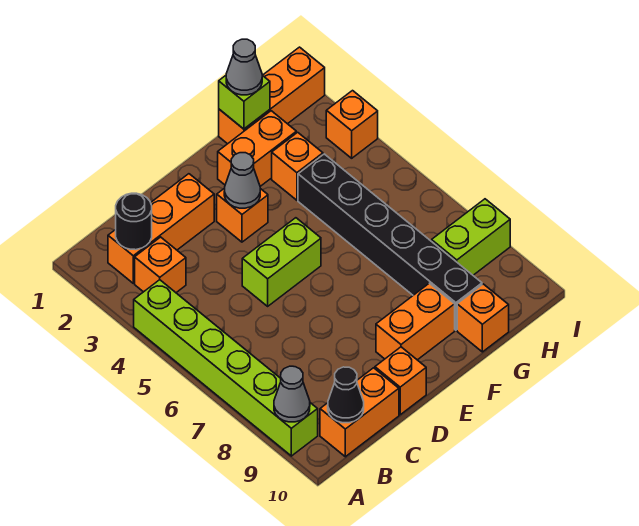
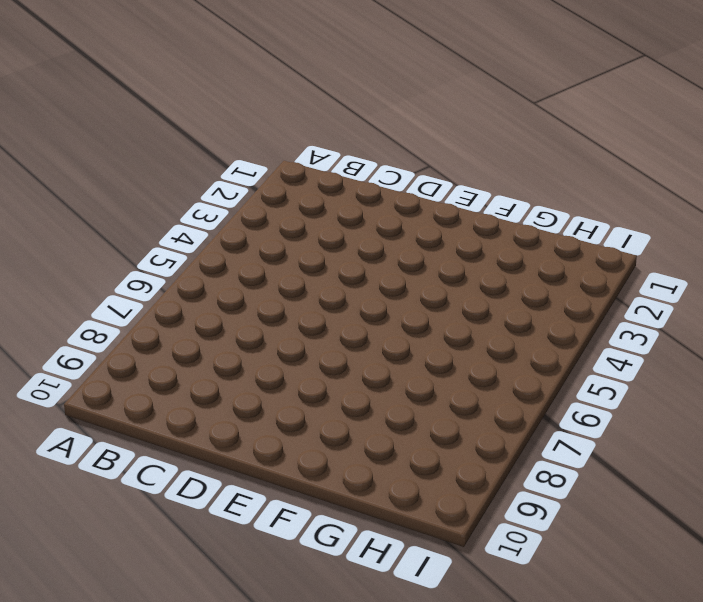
none -> lime brick A4:A9 level 1
none -> orange brick B2:D2 level 1
none -> orange brick B3 level 1

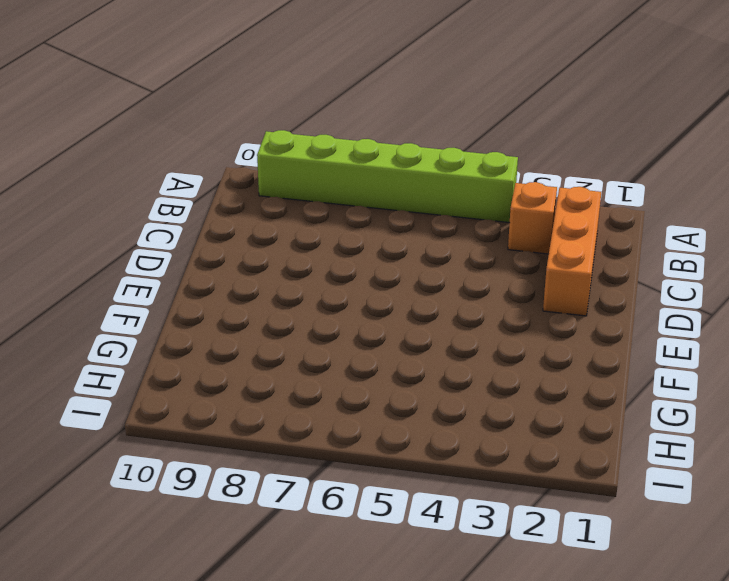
none -> orange brick B10:C10 level 1
none -> lime brick D5:E5 level 1
none -> orange brick D10 level 1

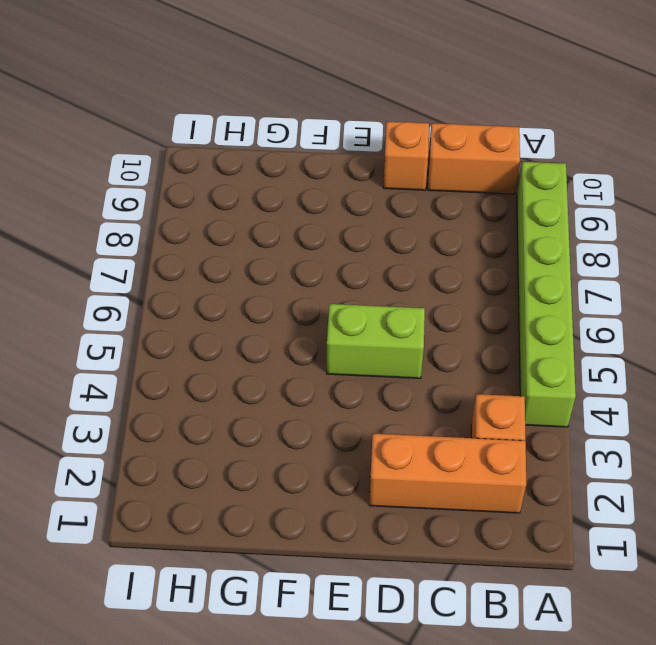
none -> orange brick E3 level 1
none -> orange brick E9:F9 level 1
none -> orange brick F2:G2 level 1

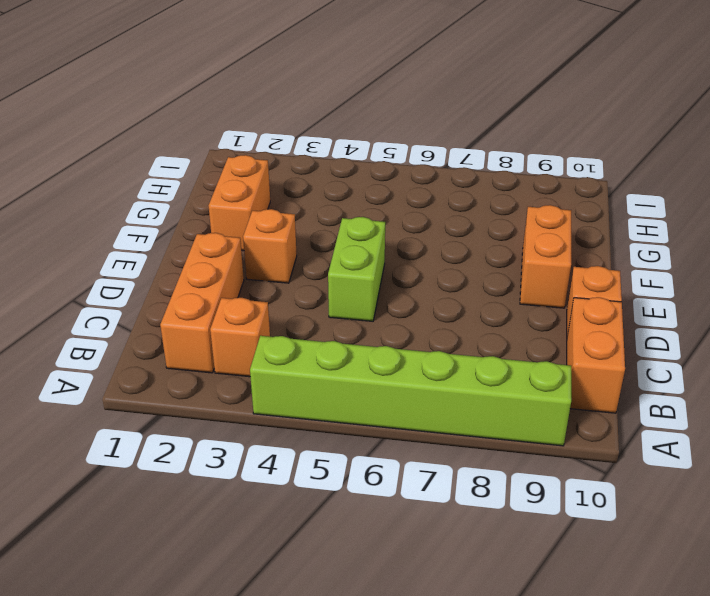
none -> orange brick G1:I1 level 1
none -> orange brick G3 level 1
none -> black brick G4:G9 level 1

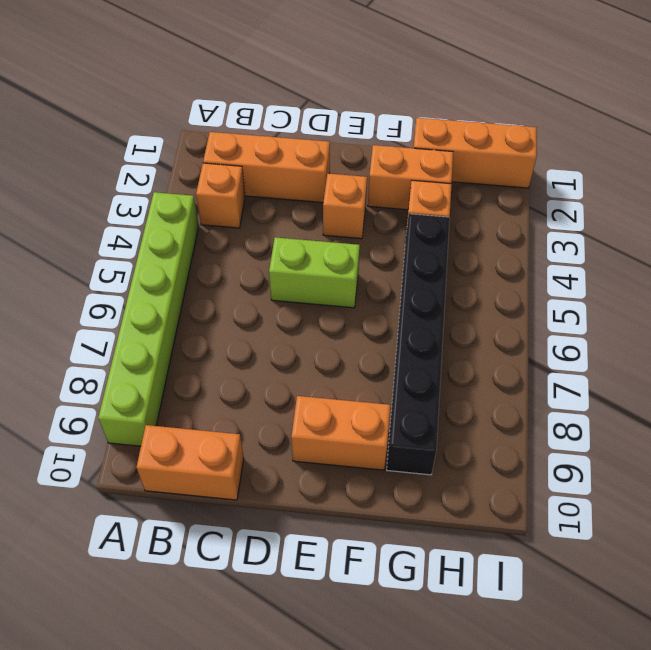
none -> orange brick D10 level 1
none -> orange brick G10 level 1
none -> lime brick H8:I8 level 1

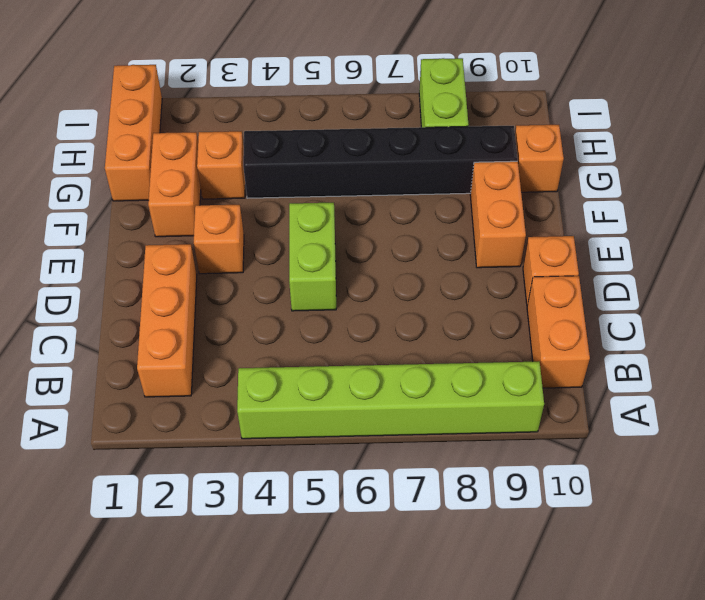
none -> orange brick B3 level 1
none -> orange brick I3 level 1
none -> grey cone A9 level 2

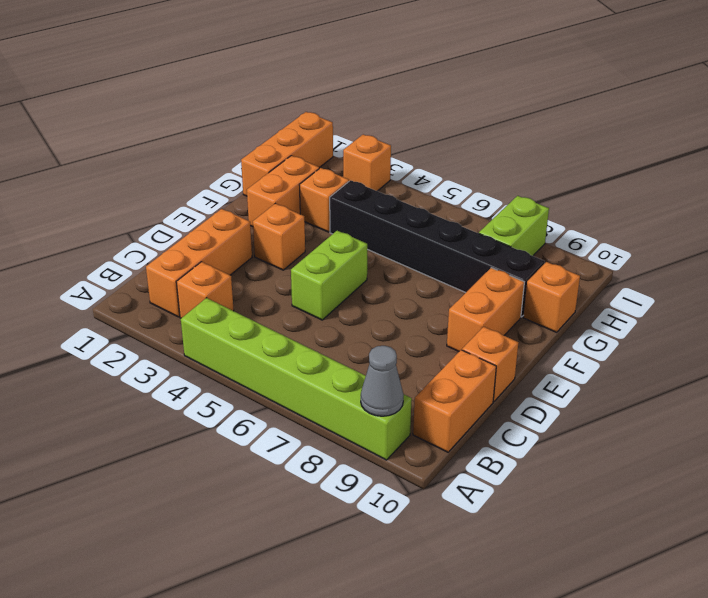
none -> black round brick B2 level 2
none -> black cone B10 level 2
none -> grey cone E3 level 2

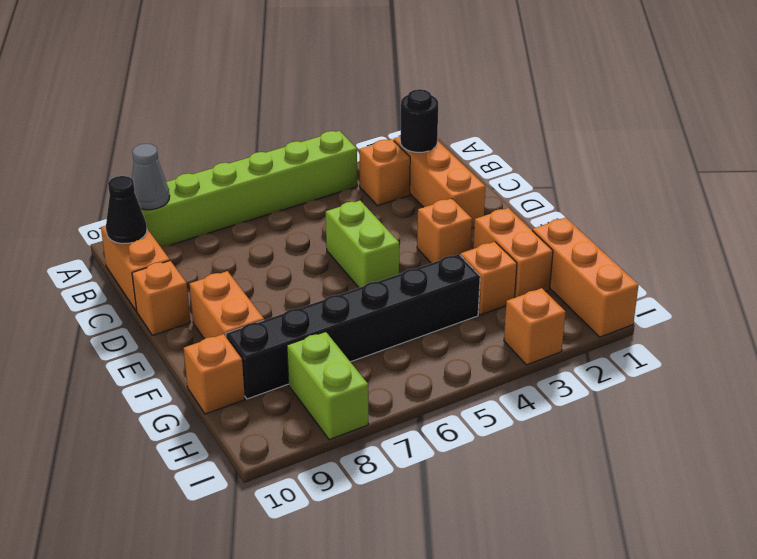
none -> grey cone E3 level 2
none -> lime brick G1 level 2
none -> grey cone G1 level 3

